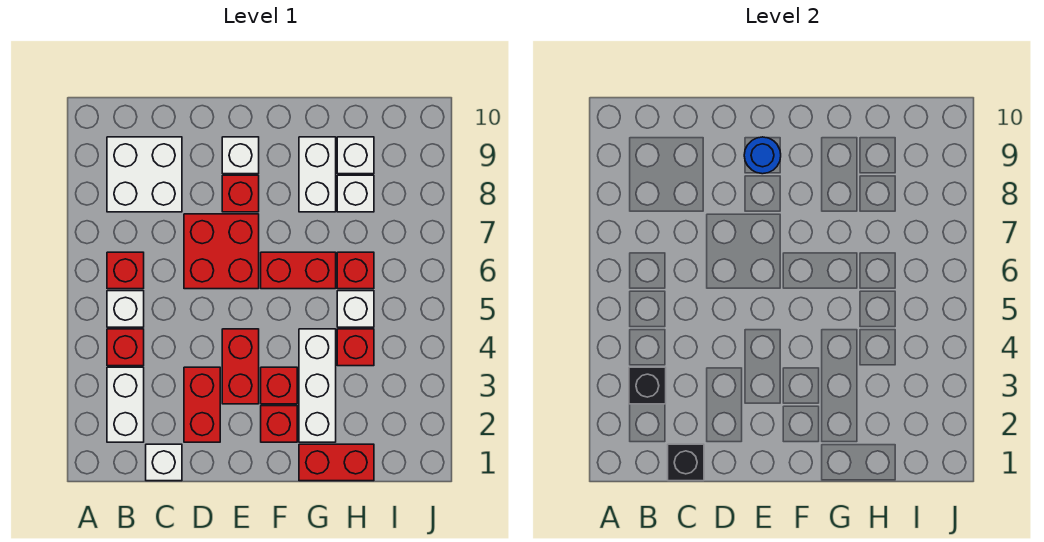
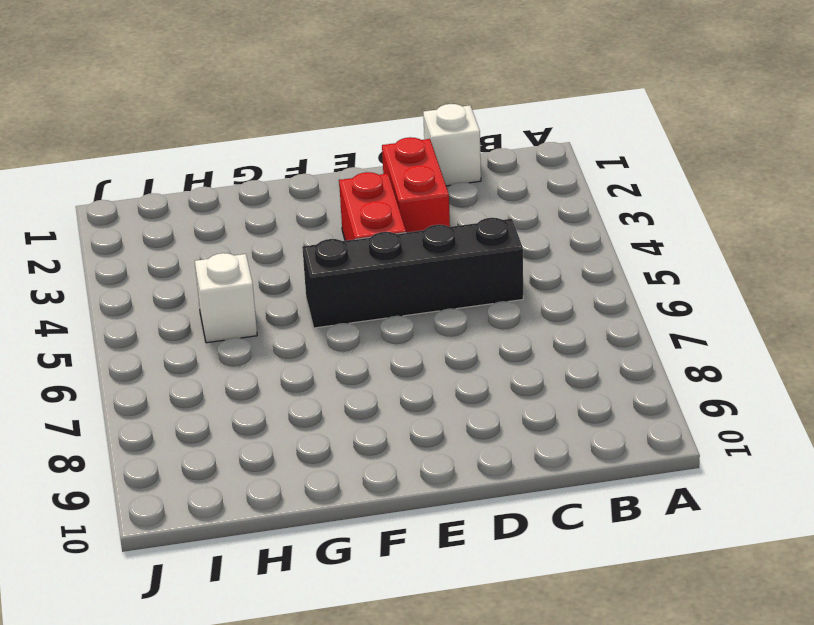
black brick C5:F5 level 1 -> none
none -> white brick B2:B3 level 1
none -> red brick B4 level 1
none -> white brick B5 level 1

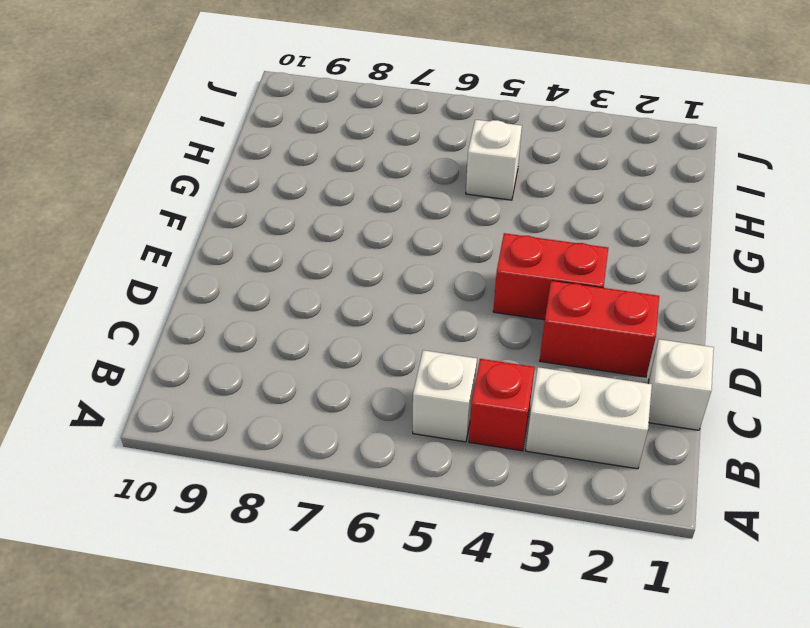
none -> red brick B6 level 1
none -> white brick B8:C9 level 1
none -> red brick D6:E7 level 1

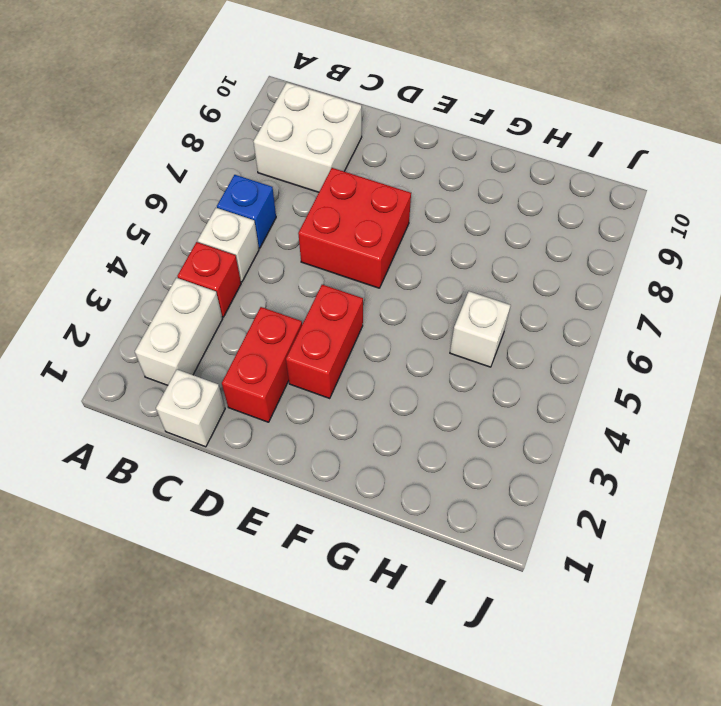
blue brick B6 level 1 -> red brick B6 level 1
none -> red brick E8 level 1
none -> white brick E9 level 1
none -> red brick F2 level 1

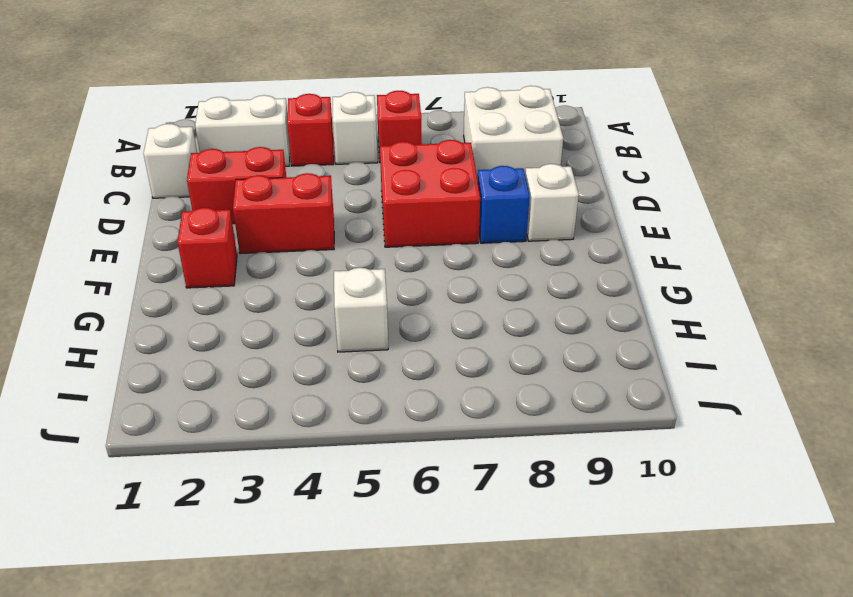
blue brick E8 level 1 -> red brick E8 level 1
none -> red brick F3 level 1
none -> red brick F6:G6 level 1
none -> red brick G1:H1 level 1

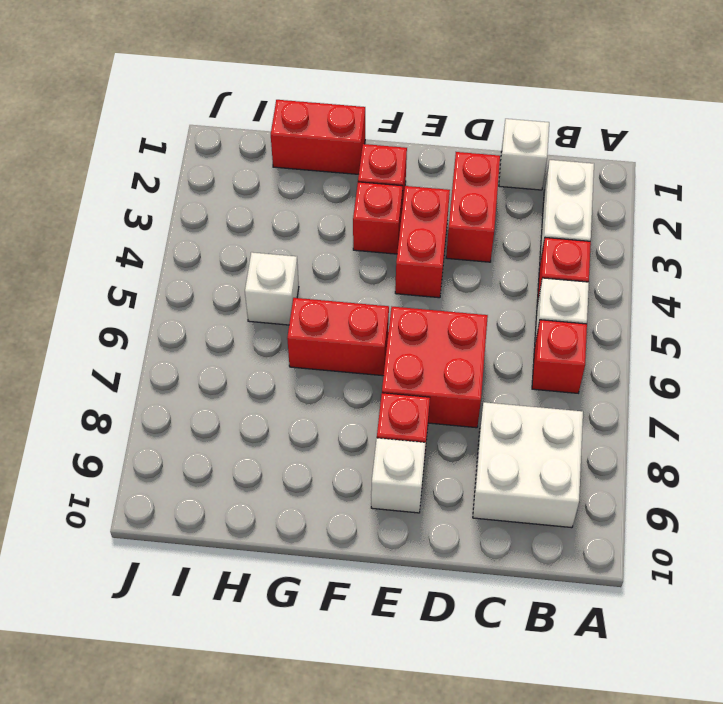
none -> white brick G2:G4 level 1
none -> white brick G8:G9 level 1
none -> red brick H4 level 1

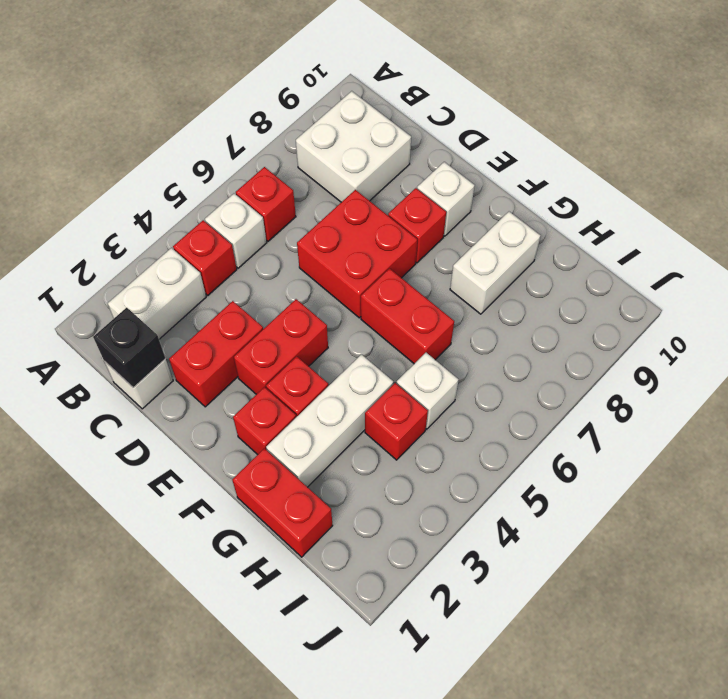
none -> red brick H6 level 1
none -> white brick H8 level 1
none -> white brick H9 level 1

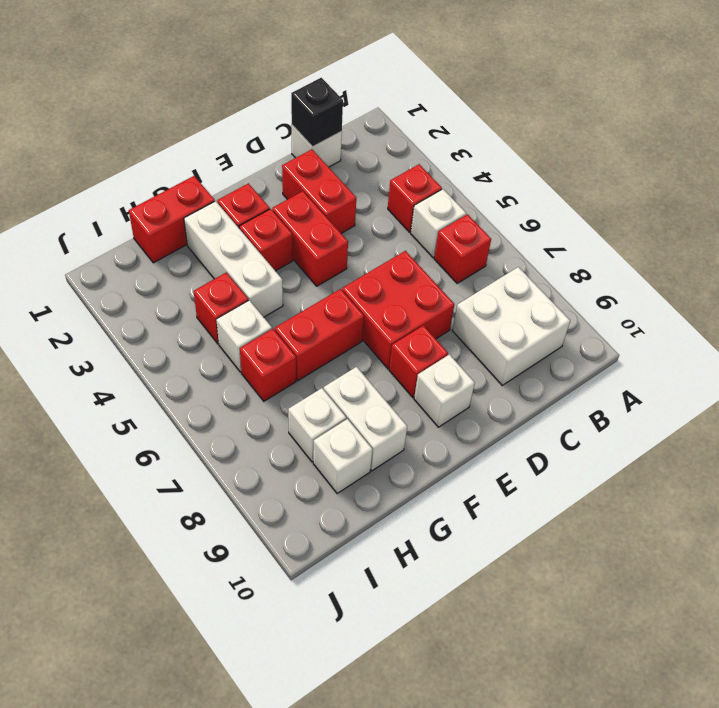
none -> white brick B2:B3 level 1
none -> black brick B3 level 2
none -> blue round brick E9 level 2

